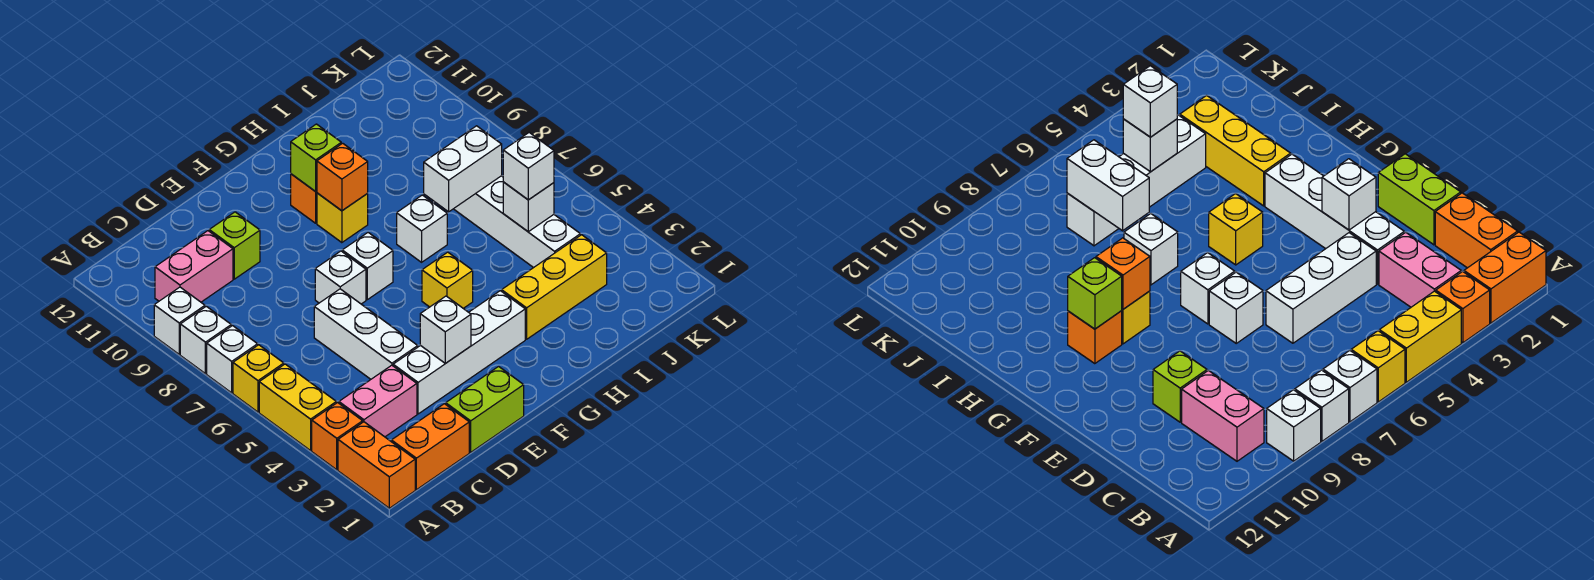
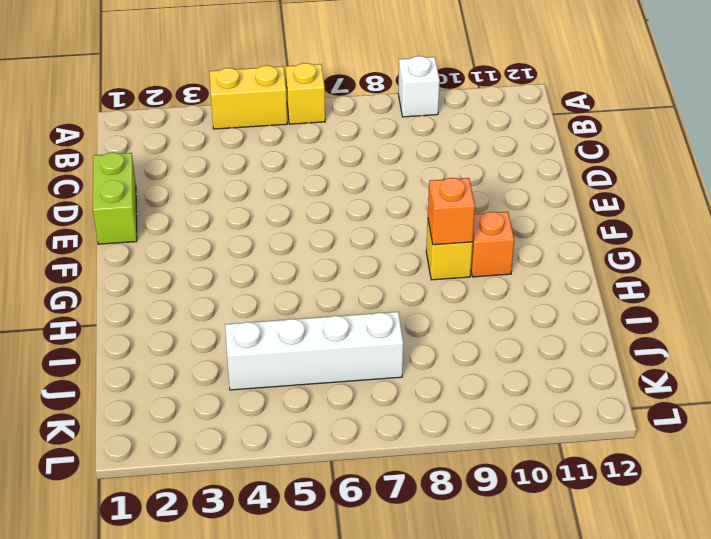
none -> orange brick A1:A2 level 1
none -> orange brick A3 level 1
none -> white brick A7 level 1

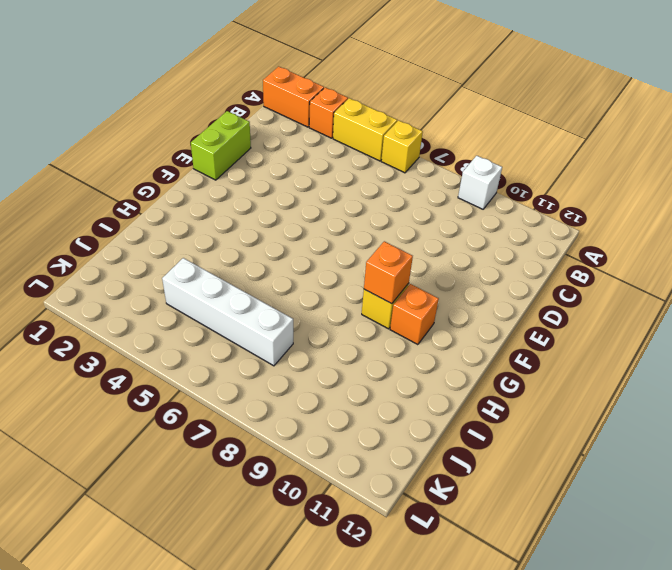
none -> white brick A7 level 1
none -> white brick A8 level 1
none -> orange brick B1:C1 level 1

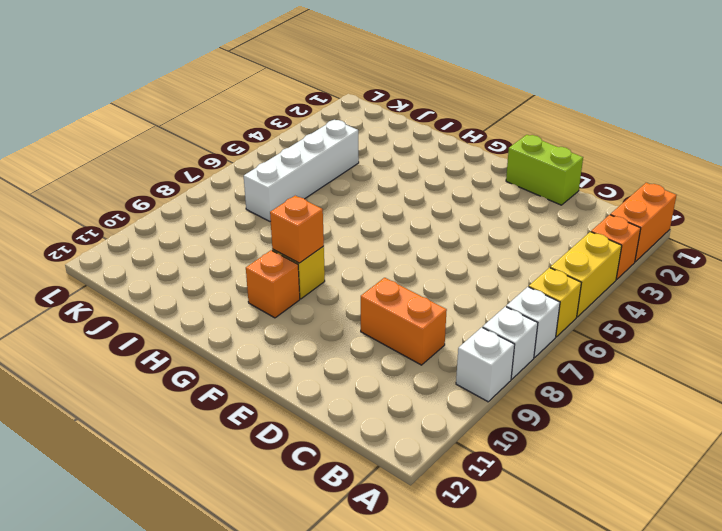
orange brick C9:D9 level 1 -> orange brick B1:C1 level 1
none -> pink brick B3:C3 level 1
none -> pink brick B10:C10 level 1
none -> white brick D3:G3 level 1

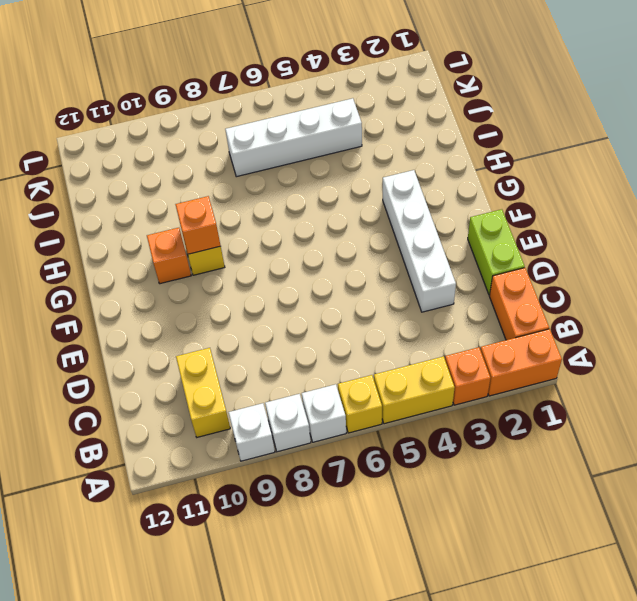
yellow brick B10:C10 level 1 -> pink brick B10:C10 level 1
none -> pink brick B3:C3 level 1
none -> white brick D4:D6 level 1
none -> lime brick D10 level 1

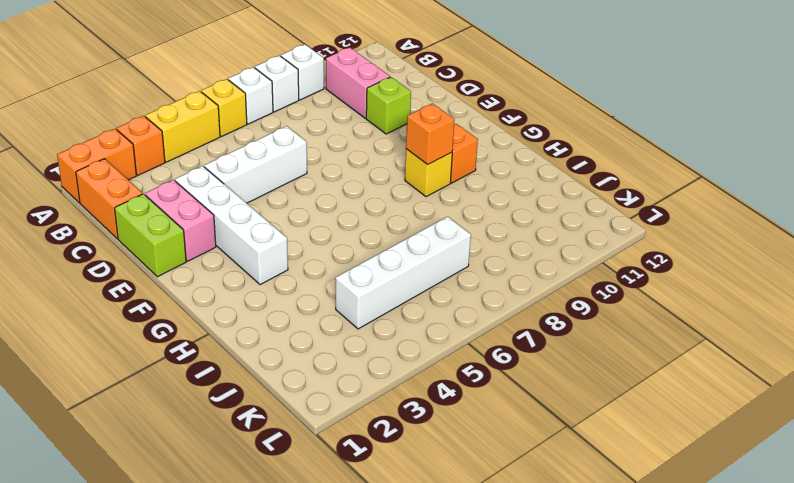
pink brick D2:E2 level 1 -> pink brick B3:C3 level 1
none -> white brick E7 level 1
none -> white brick F7 level 1
none -> yellow brick G5 level 1

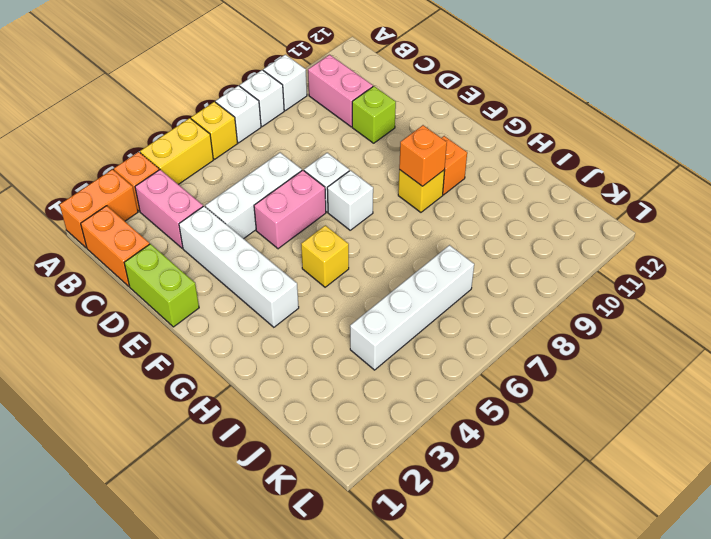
pink brick E5:E6 level 1 -> none
none -> yellow brick H3:J3 level 1
none -> white brick H7 level 1
none -> white brick E3 level 2

